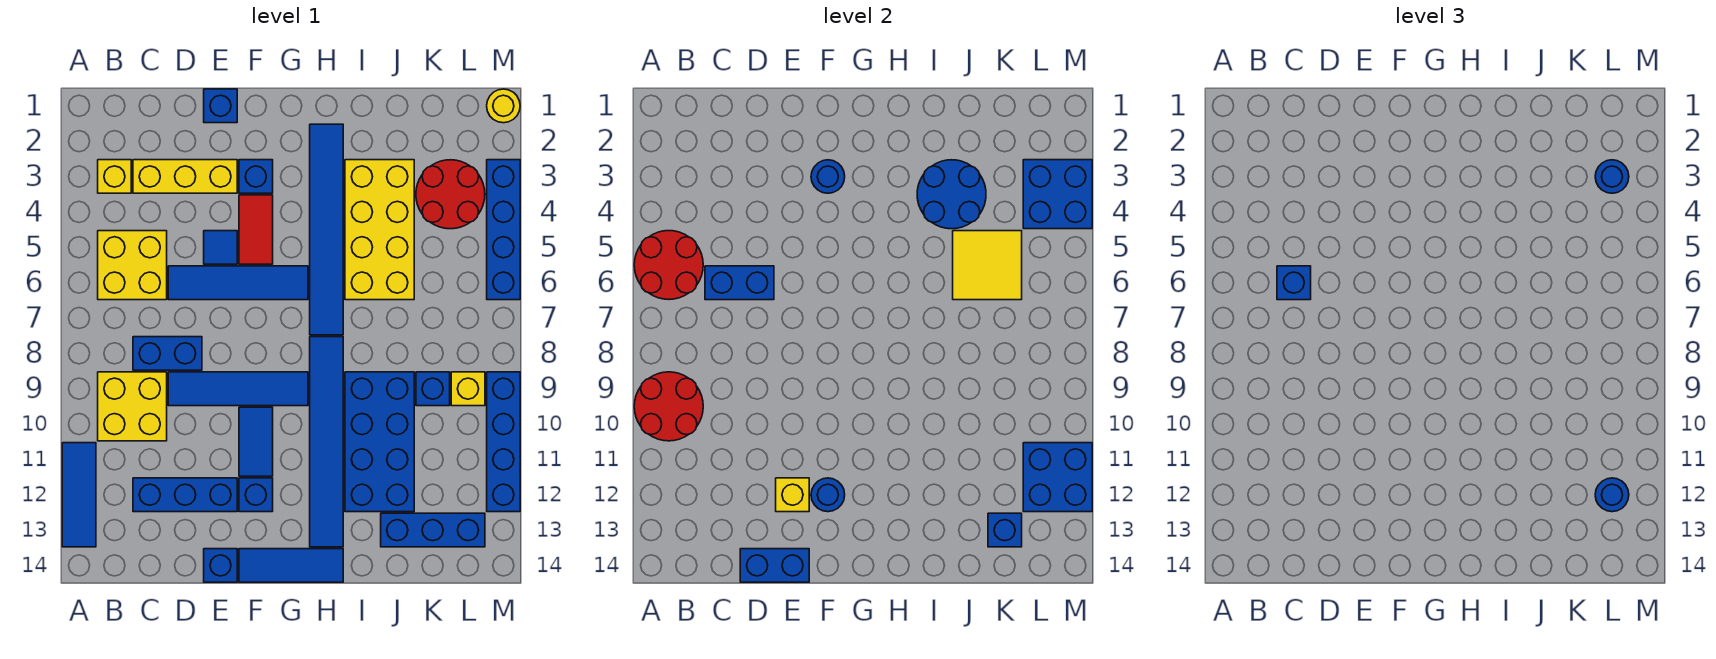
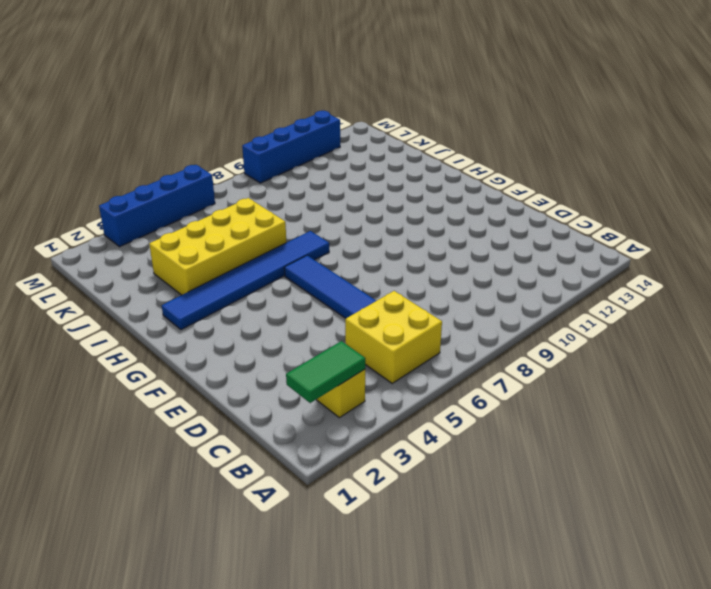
green tile B2:B3 level 2 -> none
none -> blue tile A11:A13 level 1
none -> yellow brick B9:C10 level 1
none -> yellow brick C3:E3 level 1
none -> blue brick C8:D8 level 1

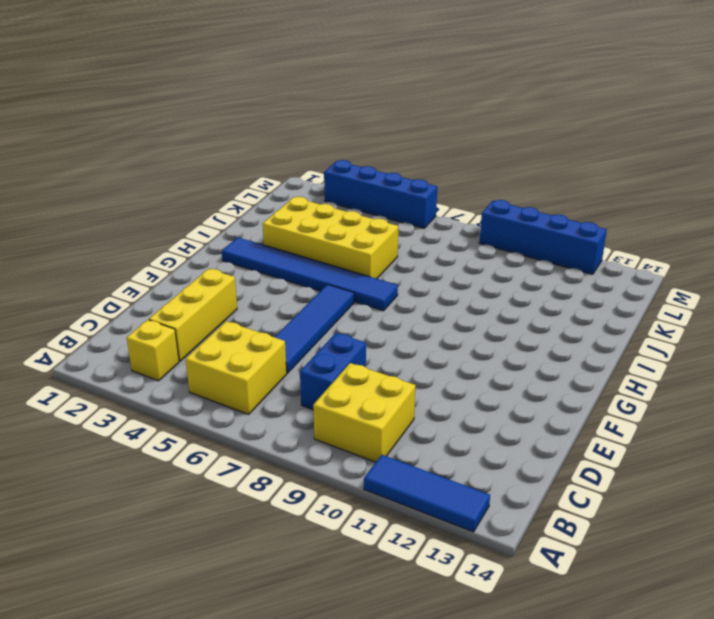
none -> blue brick C12:E12 level 1
none -> blue tile D9:G9 level 1
none -> blue brick E1 level 1
none -> blue tile E5 level 1

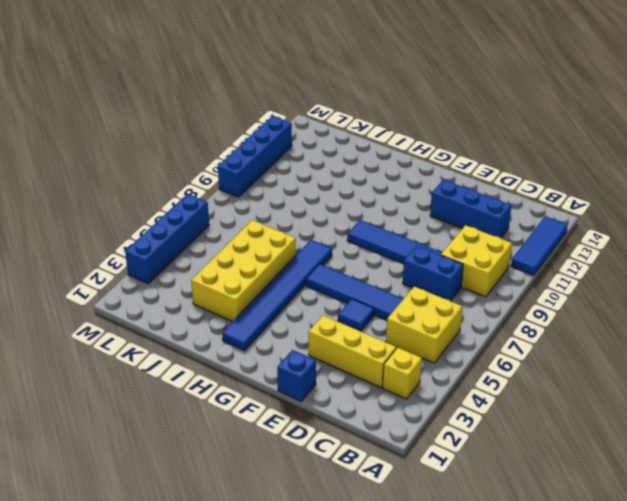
none -> blue brick E14 level 1
none -> blue brick F3 level 1
none -> red tile F4:F5 level 1
none -> blue tile F10:F11 level 1

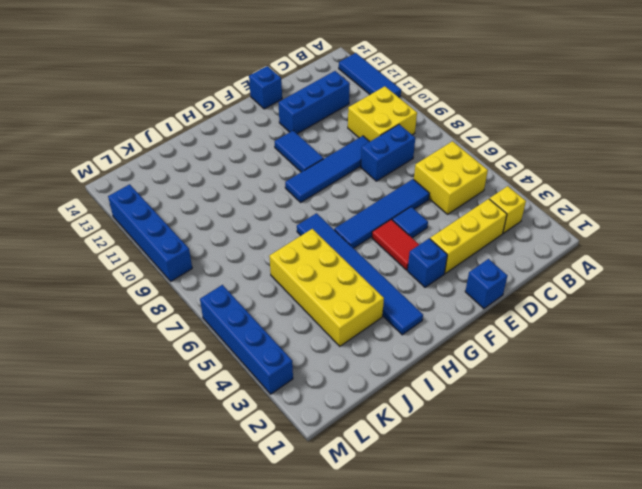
none -> blue brick F12 level 1
none -> blue tile F14:H14 level 1
none -> blue tile H8:H13 level 1
none -> blue brick I9:J12 level 1

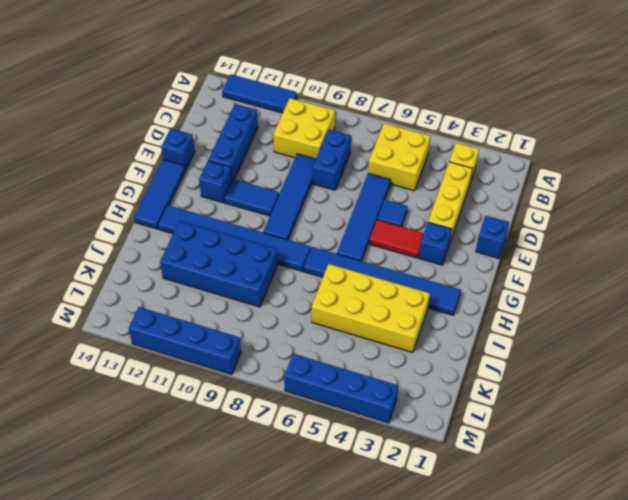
none -> blue brick J13:L13 level 1
none -> red round brick K3:L4 level 1
none -> blue brick K9 level 1
none -> yellow brick L9 level 1

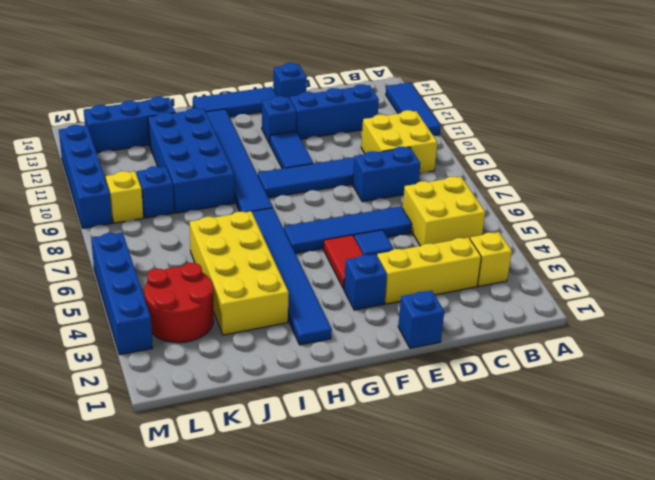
none -> yellow round brick M1 level 1
none -> red round brick A5:B6 level 2
none -> red round brick A9:B10 level 2
none -> blue brick C6:D6 level 2

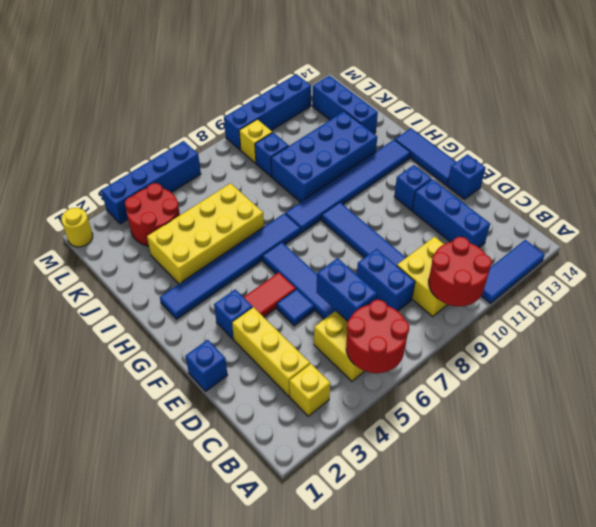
none -> blue tile F10:F11 level 1
none -> blue brick D14:E14 level 2
none -> yellow brick E12 level 2
none -> blue round brick F3 level 2

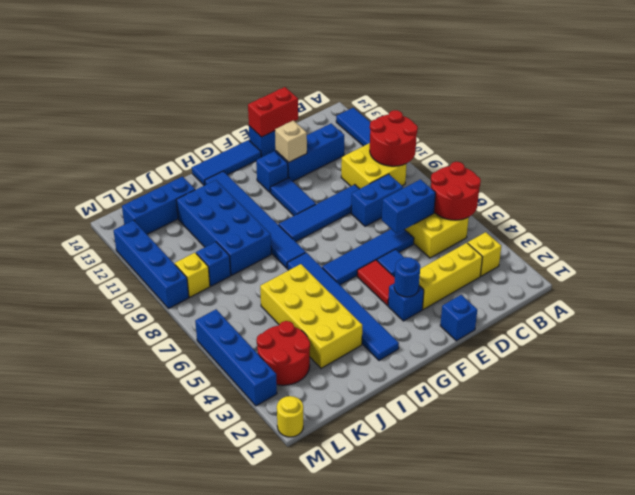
red brick D14:E14 level 2 -> blue brick D14:E14 level 2
tan brick E12 level 2 -> yellow brick E12 level 2
none -> blue round brick F12 level 2
none -> blue round brick I3:J4 level 2
none -> yellow tile J5:K6 level 2
none -> blue brick K13 level 2

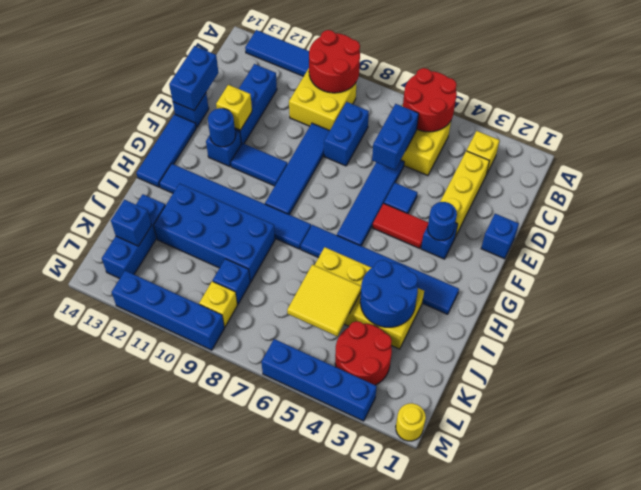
none -> blue brick L3:M4 level 2
none -> blue brick L11:M12 level 2
none -> blue brick C6 level 3
none -> blue round brick L3 level 3

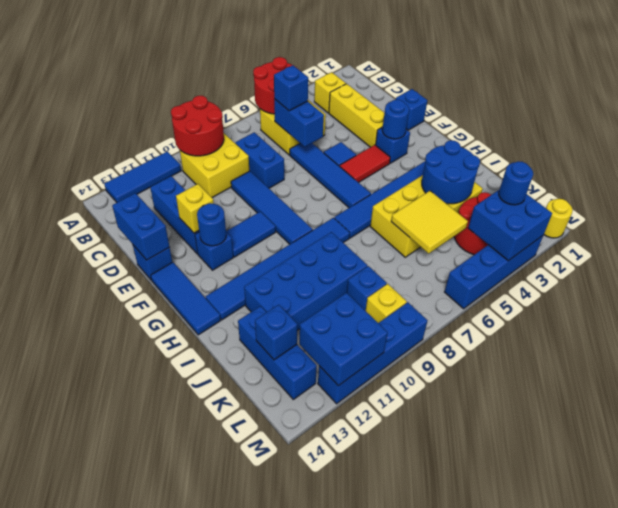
none -> blue round brick L12 level 3

